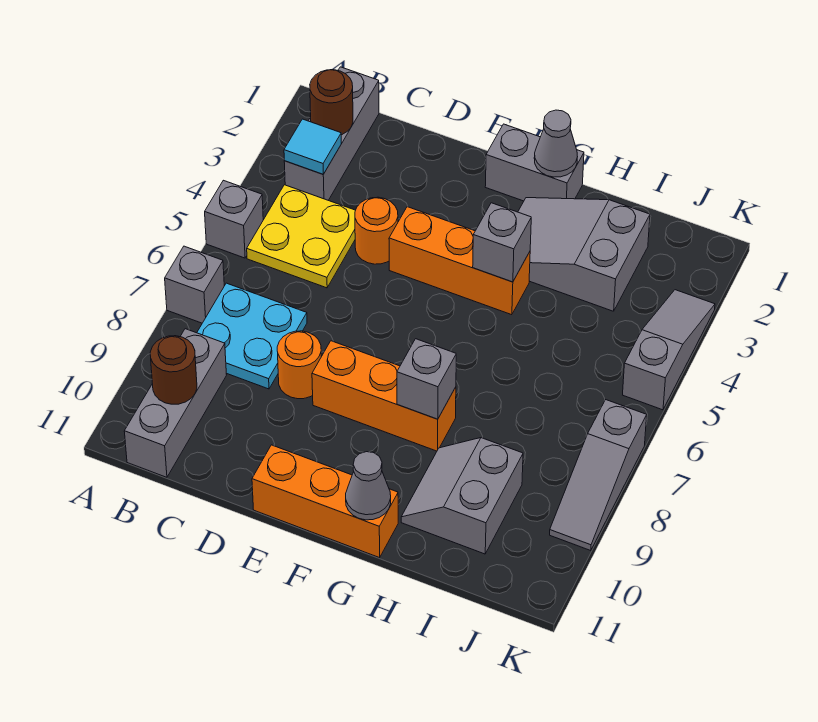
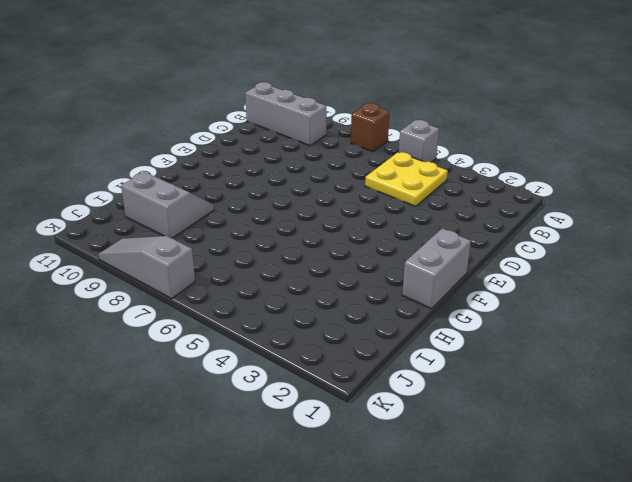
brown brick A7 level 1 -> grey brick A7 level 1
none -> grey brick B1:B3 level 1
none -> cyan plate B7:C8 level 1
none -> orange round brick D4 level 1

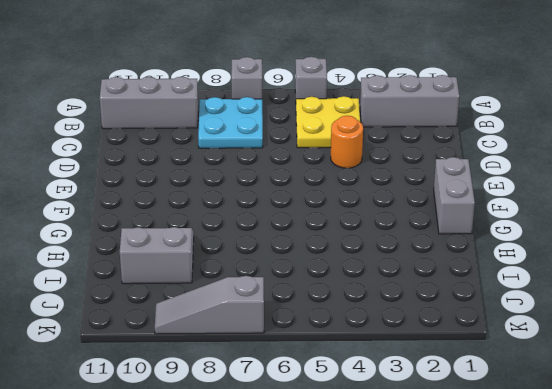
none -> orange round brick D8 level 1
none -> orange brick E4:G4 level 1
none -> orange brick E8:G8 level 1

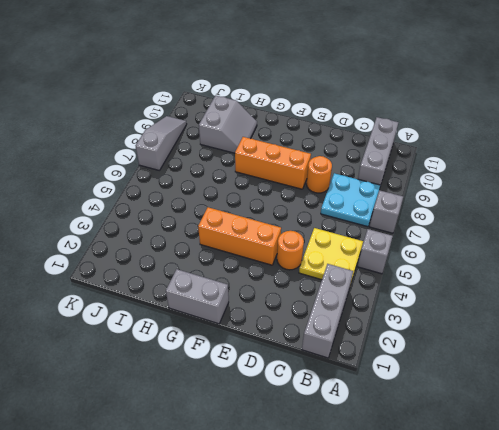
none -> orange brick E11:G11 level 1
none -> grey slope G2:I3 level 1 top I
none -> grey slope K3:K5 level 1 top 5

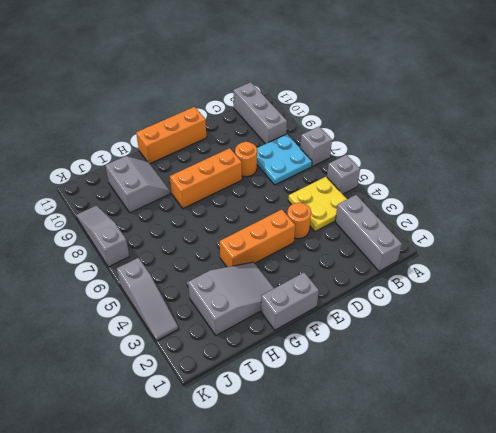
none -> brown round brick B2 level 2
none -> cyan tile B3 level 2
none -> brown round brick B10 level 2

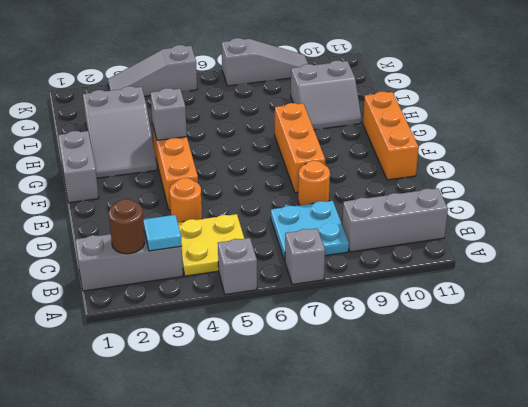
none -> brown round brick B10 level 2
none -> grey cone G1 level 2
none -> grey brick G8 level 2

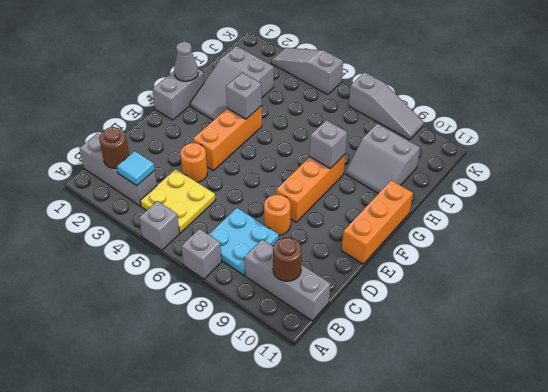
none -> grey cone G11 level 2

